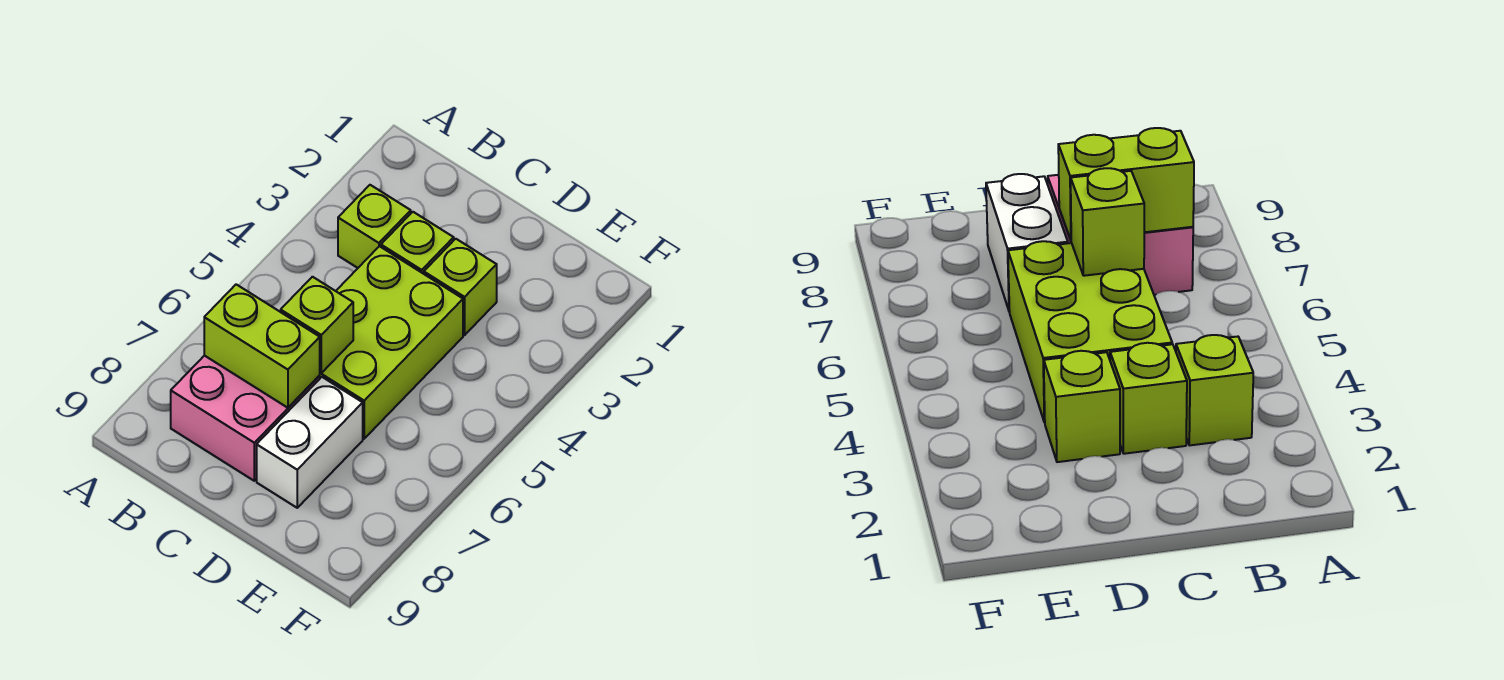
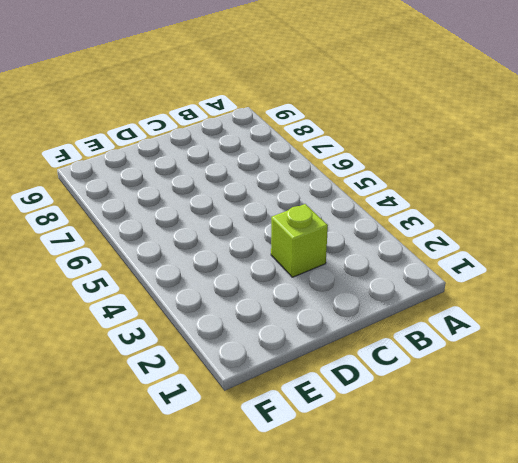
none -> lime brick B3 level 1
none -> pink brick B7:C8 level 1

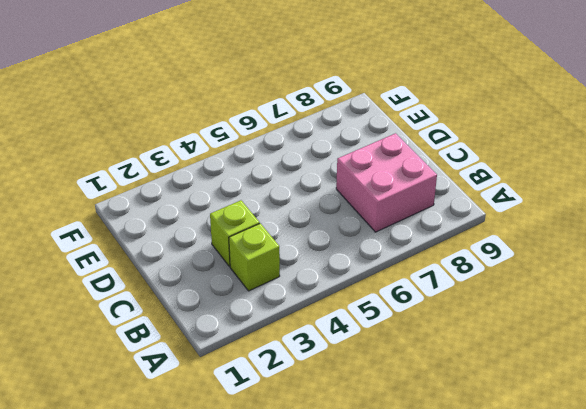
none -> lime brick C4:D6 level 1
none -> lime brick D3 level 1

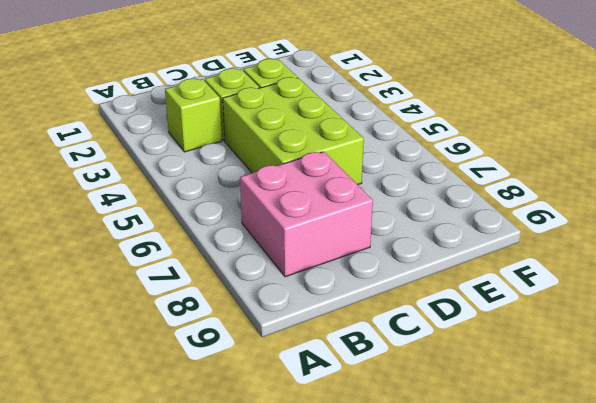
none -> white brick D7:D8 level 1
none -> lime brick B7:C7 level 2

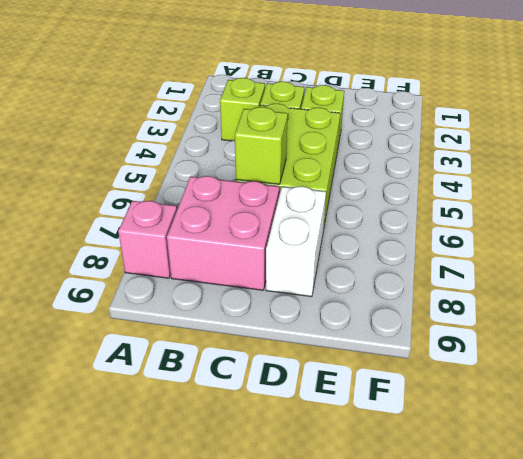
pink brick A8 level 1 -> none
none -> lime brick B7:C7 level 2

